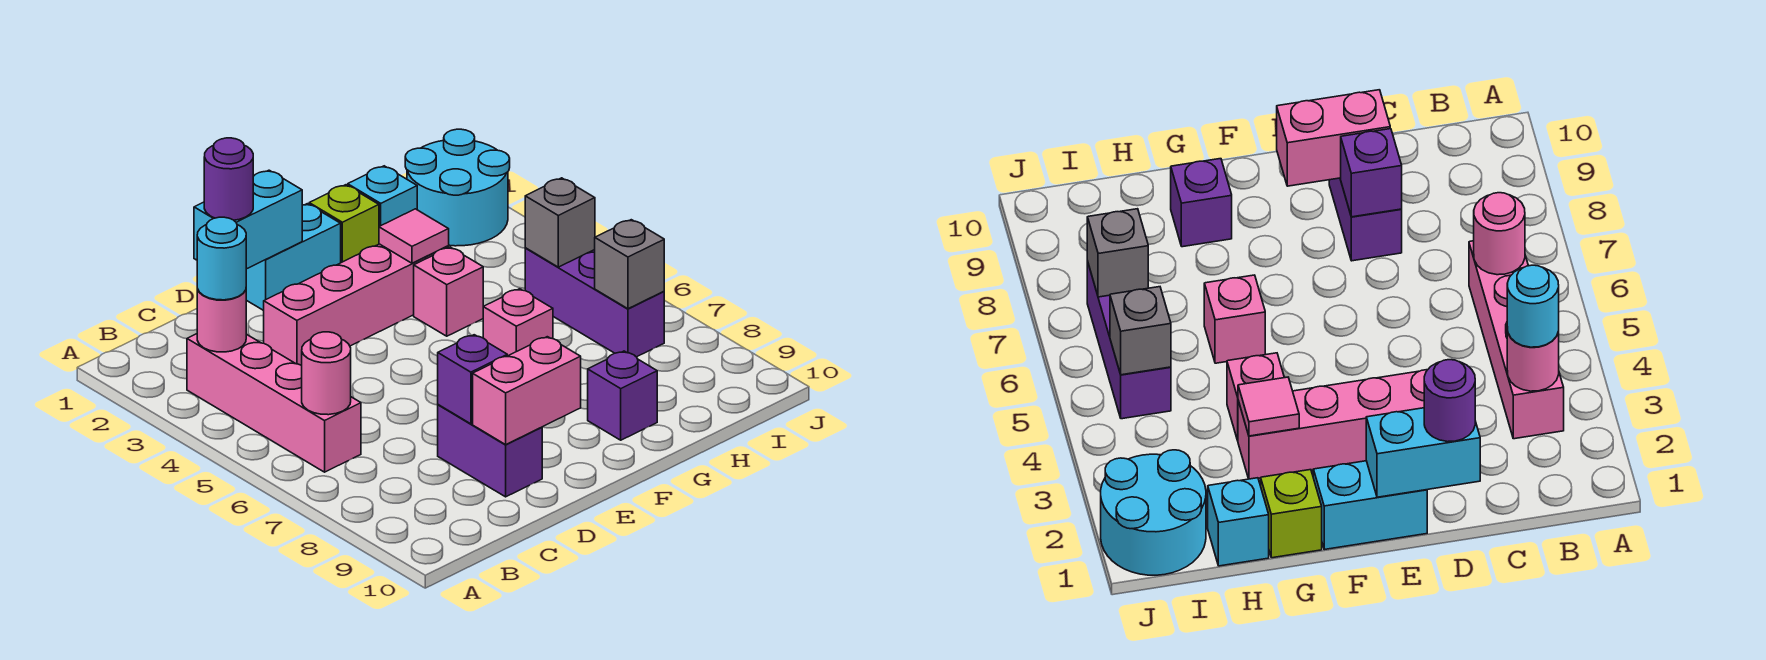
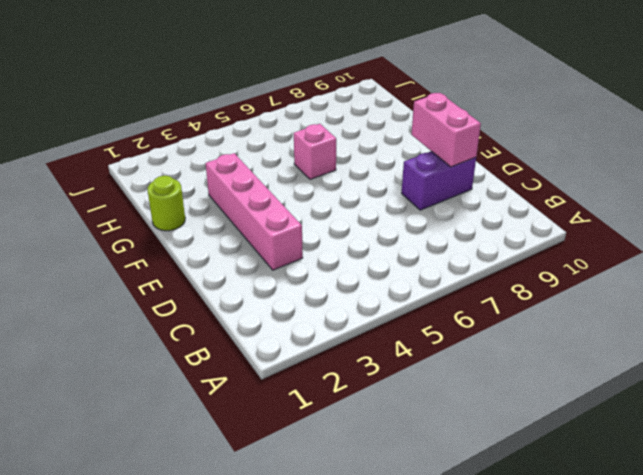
lime round brick G1 level 1 -> lime brick G1 level 1
none -> pink brick B3:B6 level 1
none -> cyan brick E1:F1 level 1
none -> pink brick G4 level 1

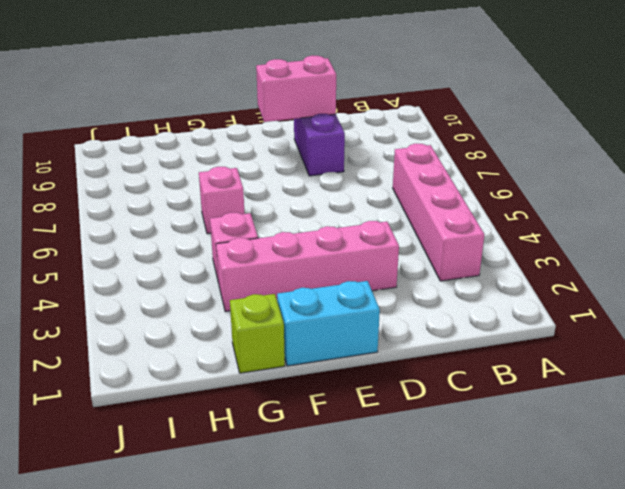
none -> purple brick G9 level 1
none -> cyan brick H1 level 1
none -> cyan round brick I1:J2 level 1

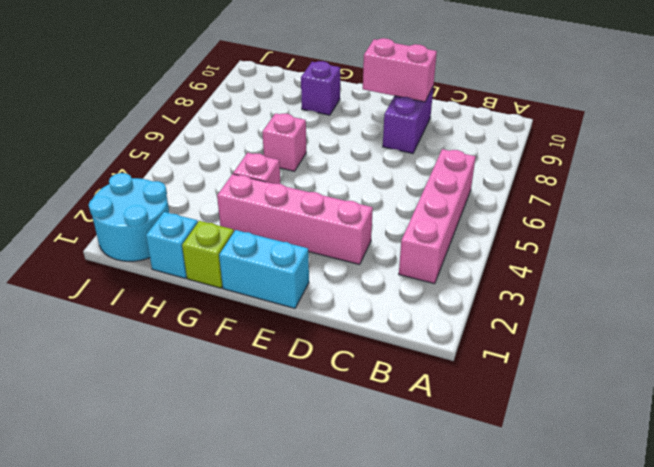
none -> purple brick I5:I7 level 1
none -> pink round brick B3 level 2
none -> pink round brick B6 level 2

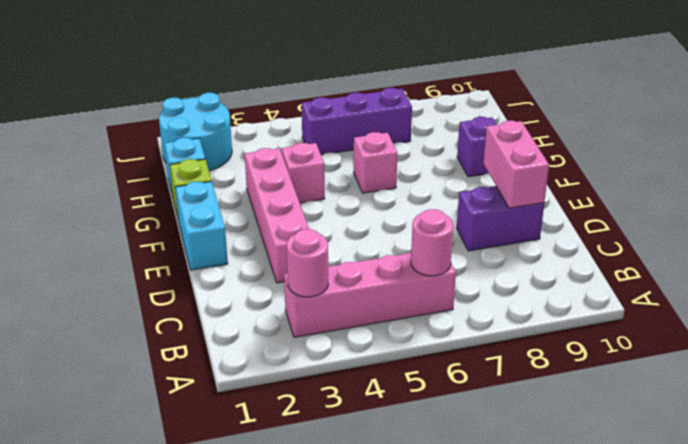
none -> cyan brick D1:E1 level 2
none -> purple brick D8 level 2
none -> pink tile G3 level 2

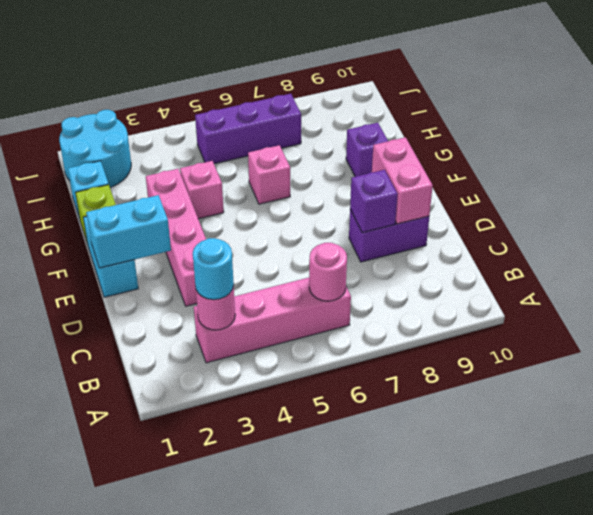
cyan brick E1:E2 level 2 -> cyan brick D1:E1 level 2
none -> pink tile G3 level 2
none -> grey brick I5 level 2
none -> grey brick I7 level 2

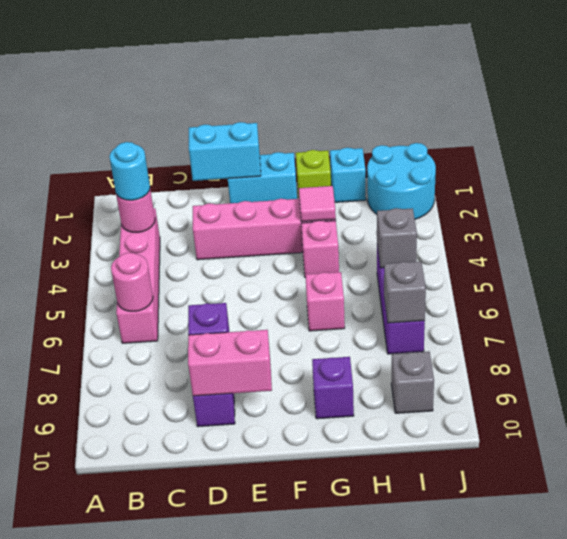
grey brick I9 level 1 -> none
none -> purple round brick D1 level 3

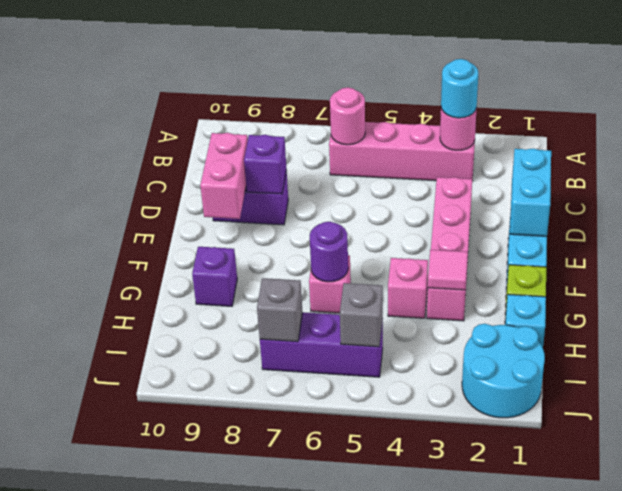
purple round brick G6 level 2 -> purple round brick D1 level 3

